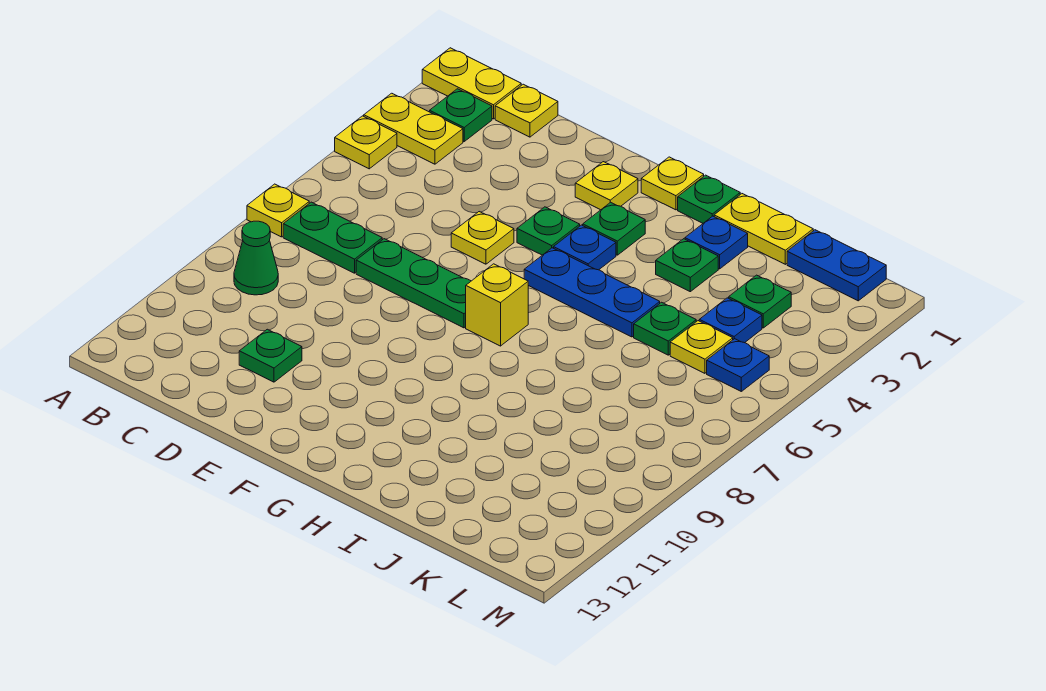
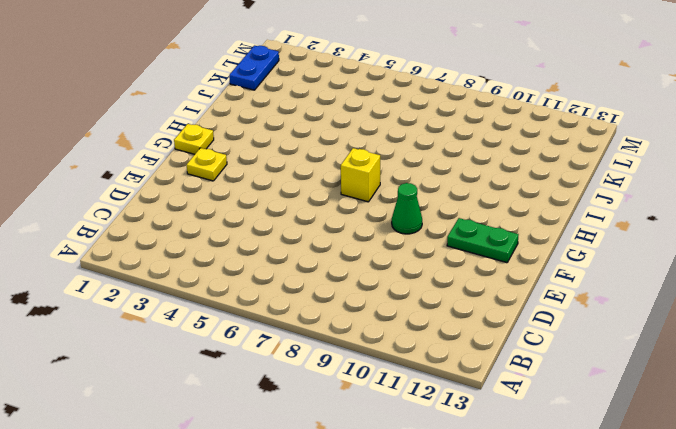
green cone F9 level 1 -> green cone B9 level 1
green plate F11:F12 level 1 -> green plate B7:C7 level 1
none -> yellow plate A1:B1 level 1
none -> yellow plate A3:B3 level 1
none -> yellow plate A4 level 1

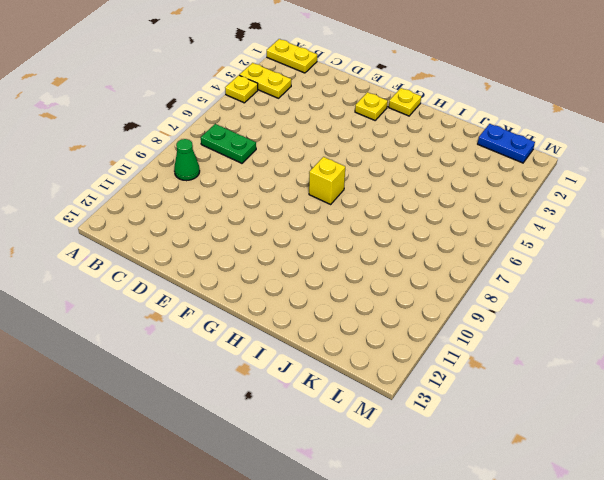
none -> yellow plate A7 level 1
none -> green plate B2 level 1
none -> yellow plate C1 level 1

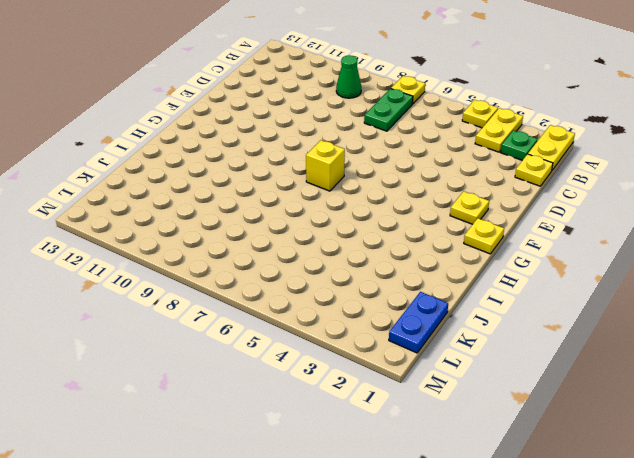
none -> green plate D7:F7 level 1
none -> green plate D11 level 1
none -> yellow plate E5 level 1

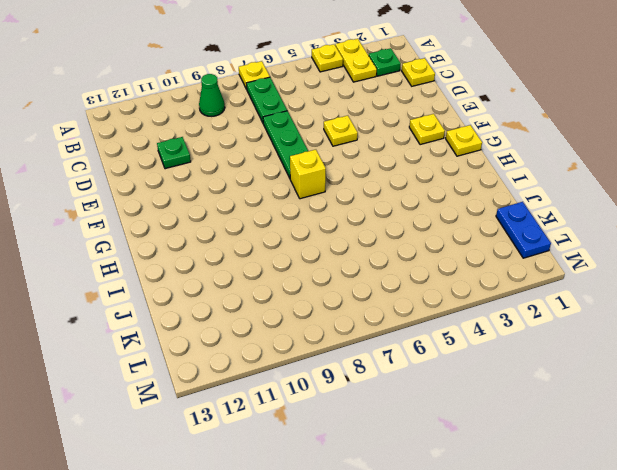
none -> yellow plate A1:B1 level 1
none -> green plate F4 level 1
none -> green plate G3 level 1

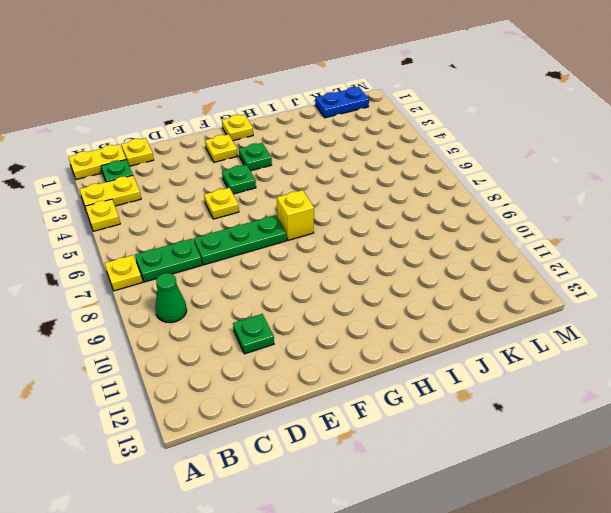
none -> blue plate G4 level 1
none -> blue plate G5:I5 level 1
none -> green plate H1 level 1

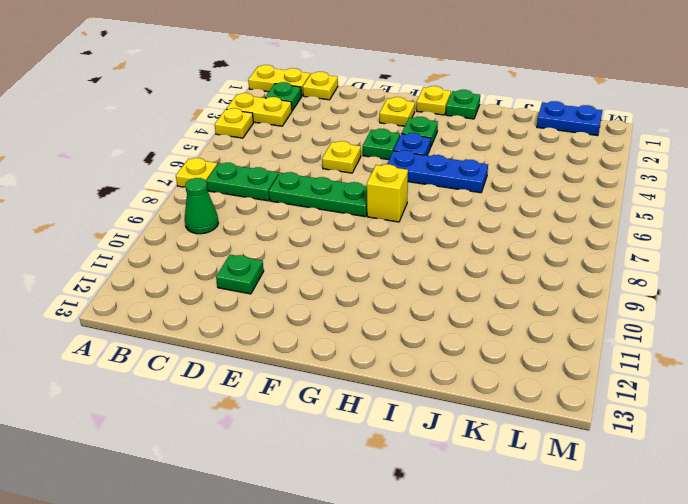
none -> yellow plate I1:J1 level 1
none -> blue plate I2 level 1
none -> green plate I3 level 1

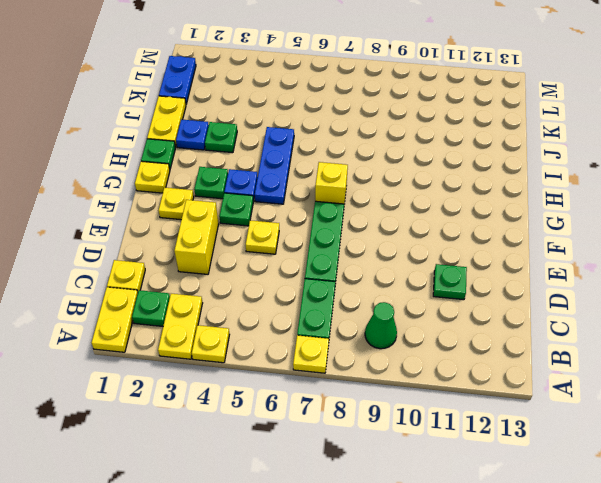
yellow brick D3:E3 level 1 -> none
none -> green plate J5 level 1
none -> green plate K3 level 1
none -> blue plate K4 level 1

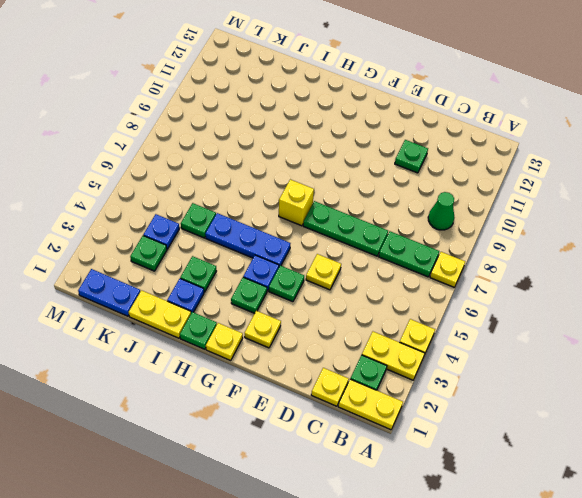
none -> yellow plate K5 level 1
none -> blue plate L5 level 1

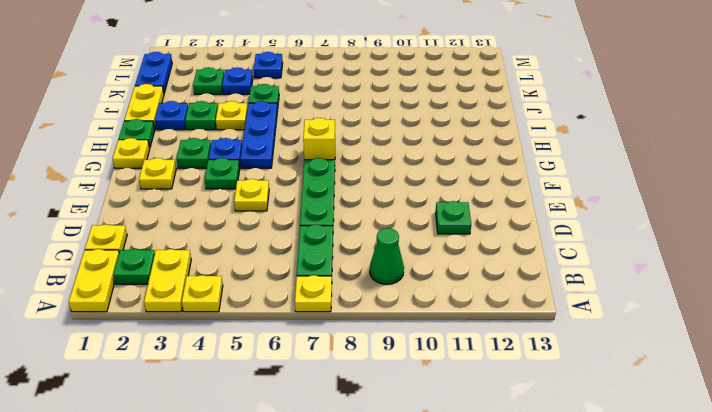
yellow plate I4 level 1 -> yellow plate K5 level 1

